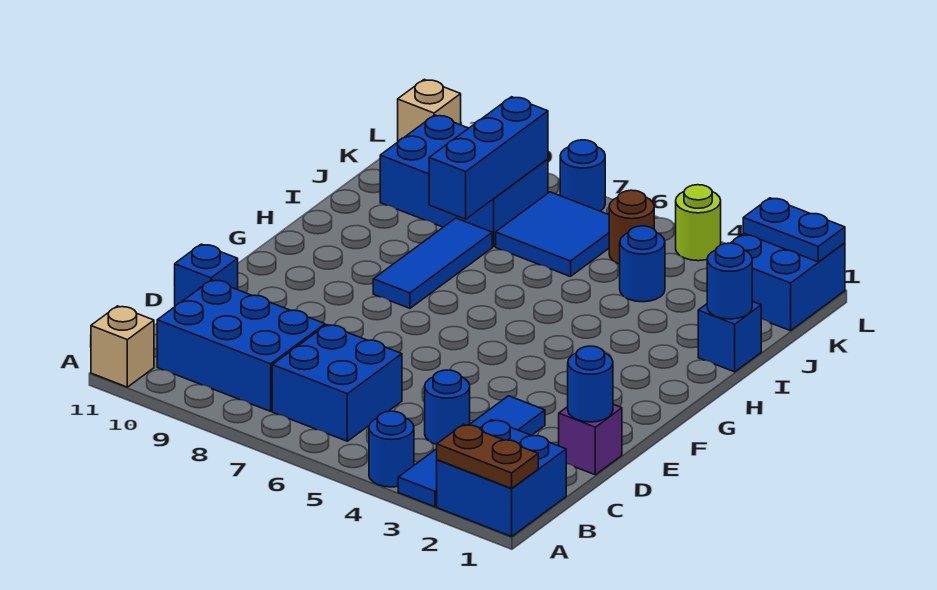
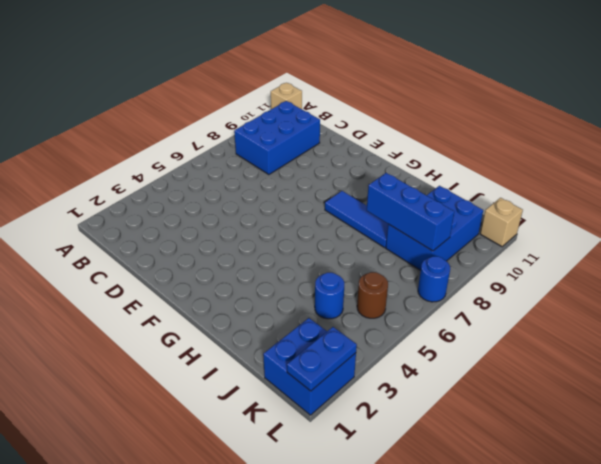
none -> blue brick A1:B2 level 1
none -> blue tile A3:D3 level 1
none -> blue round brick A4 level 1

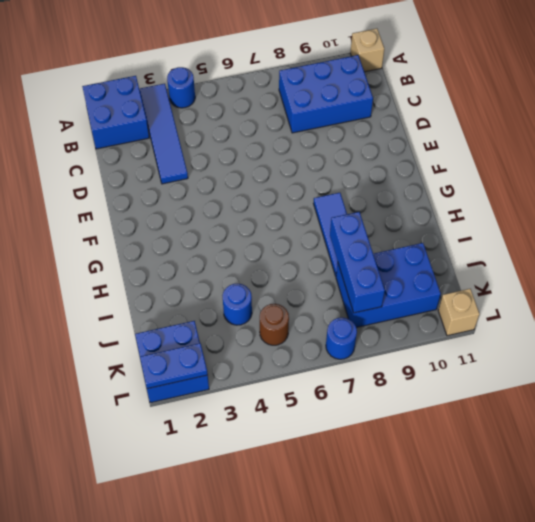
none -> blue brick B6:C7 level 1
none -> blue round brick C4 level 1
none -> purple brick D1 level 1

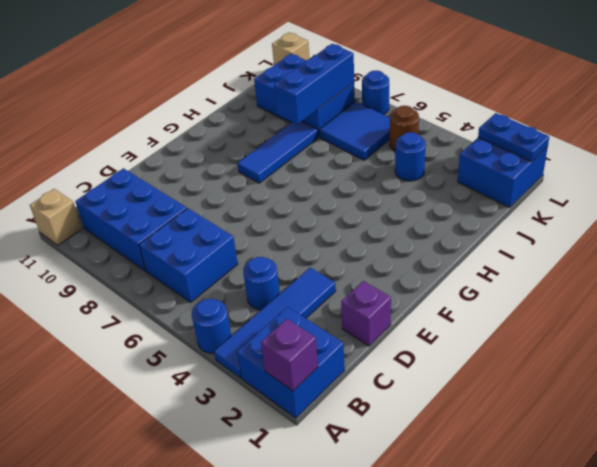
purple brick A1 level 2 -> brown plate A1:A2 level 2
none -> blue brick D11 level 1
none -> blue brick I1 level 1
none -> lime round brick L4 level 1

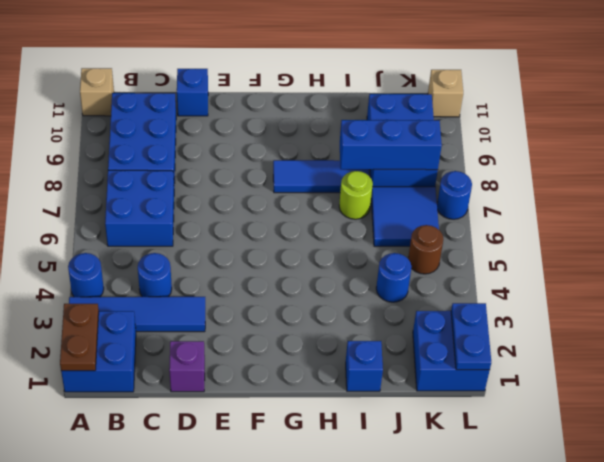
lime round brick I7 level 1 -> lime round brick L4 level 1
none -> blue round brick D1 level 2
none -> blue round brick I1 level 2

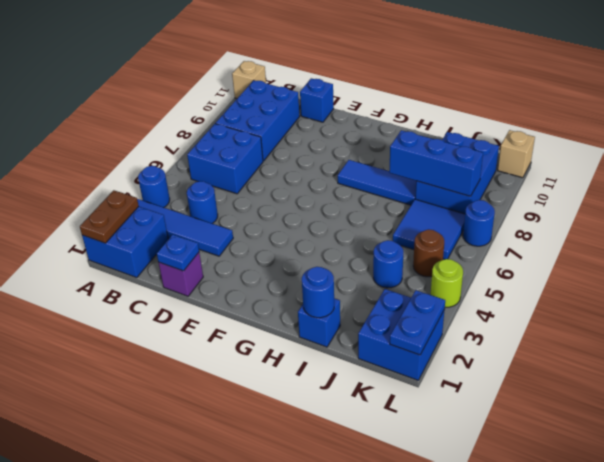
blue plate D1 level 2 -> blue round brick D1 level 2

